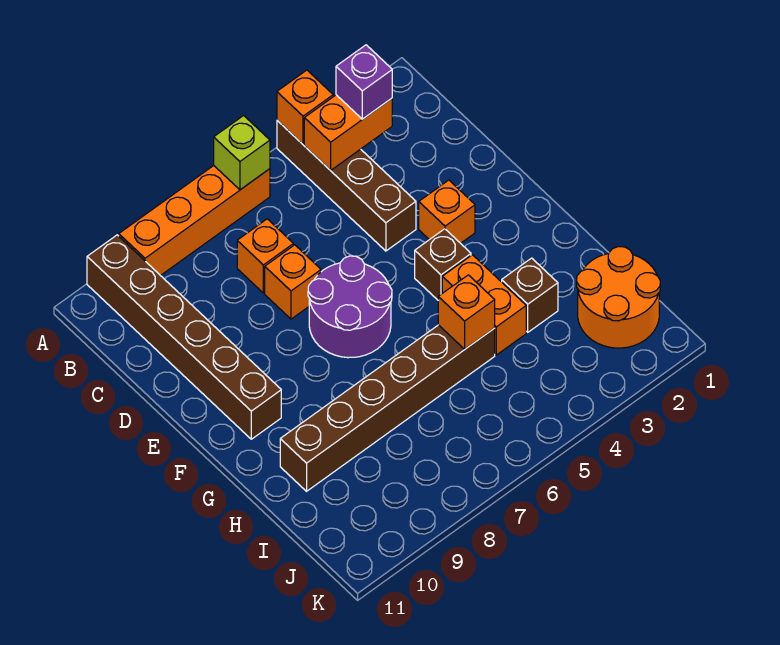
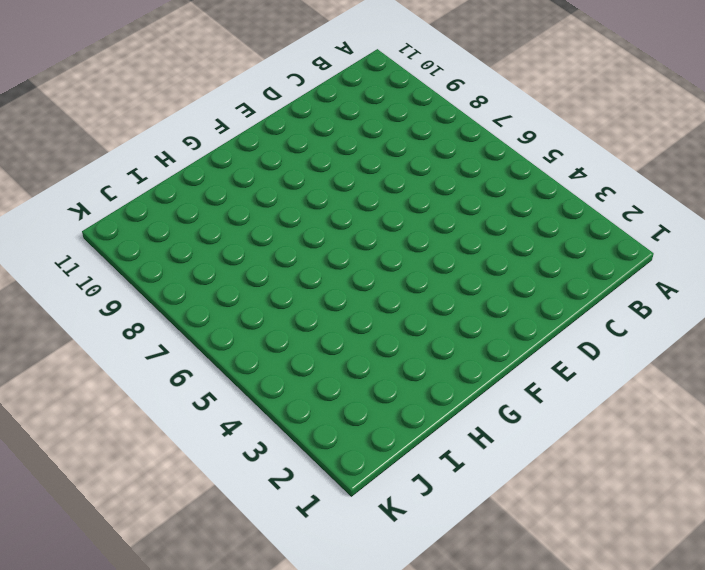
none -> brown brick A4:D4 level 1
none -> orange brick A6:A9 level 1
none -> brown brick A10:F10 level 1

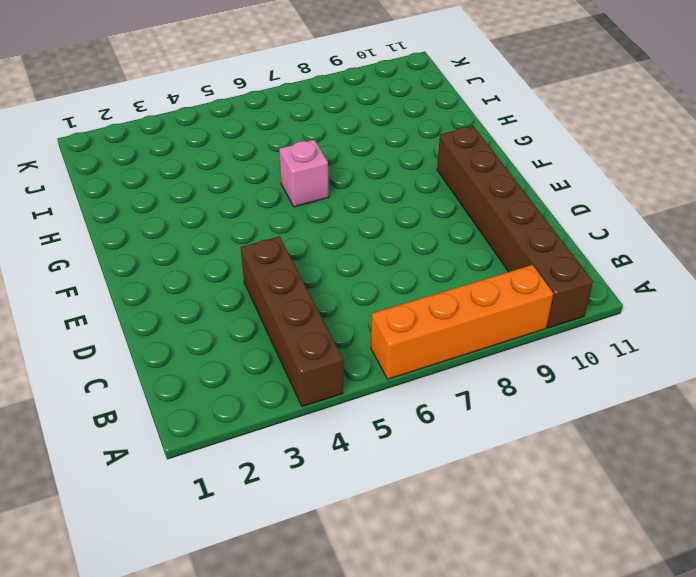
pink brick G6 level 1 -> none
none -> orange brick C7 level 1
none -> orange brick D7 level 1
none -> orange brick E3 level 1

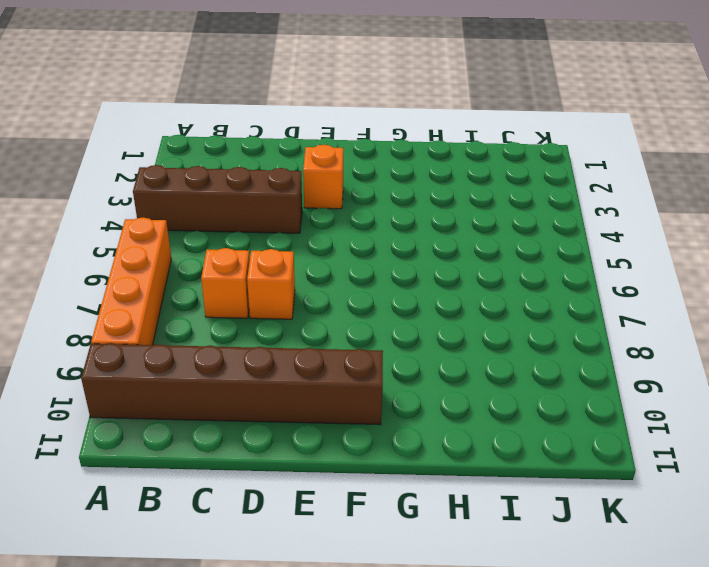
none -> purple round brick E6:F7 level 1
none -> brown brick F4 level 1
none -> orange brick G4:H4 level 1

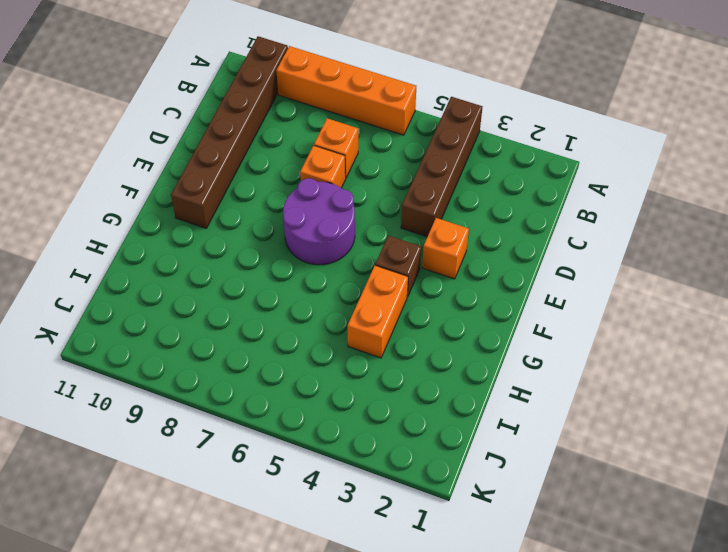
none -> brown brick H3 level 1
none -> brown brick H5:H10 level 1
none -> orange round brick I1:J2 level 1

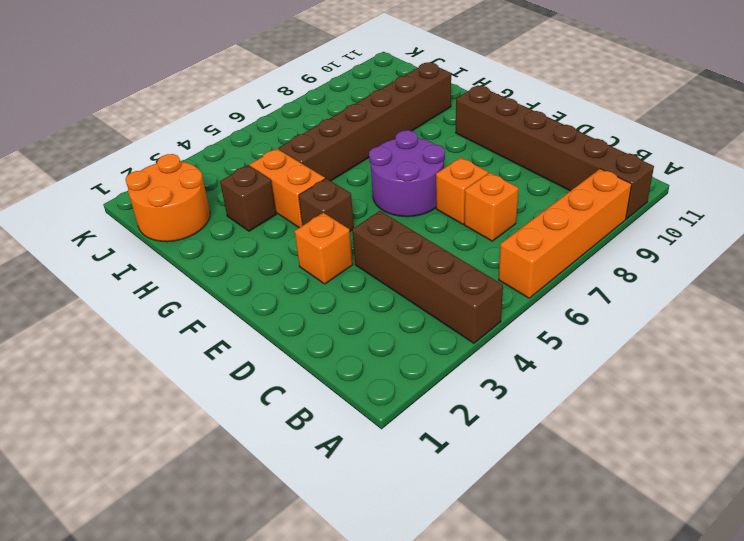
none -> orange brick A4 level 2
none -> lime brick A6 level 2
none -> orange brick B3:B4 level 2

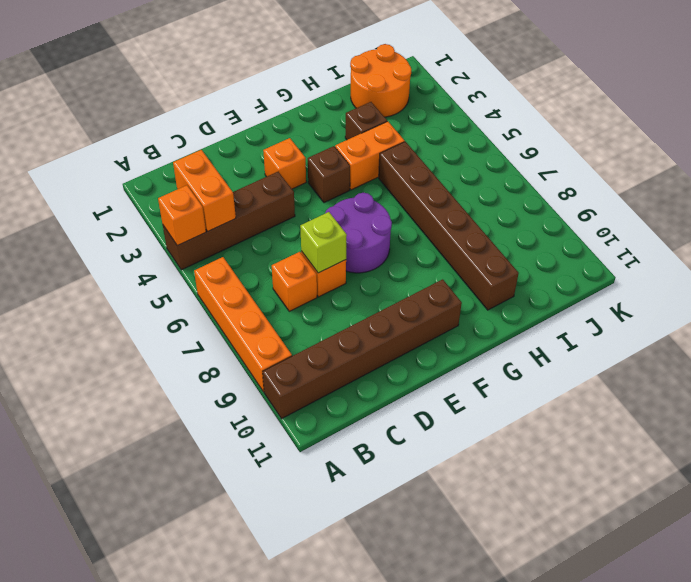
lime brick D7 level 2 -> lime brick A6 level 2
none -> orange brick H5 level 2
none -> purple brick B3 level 3

